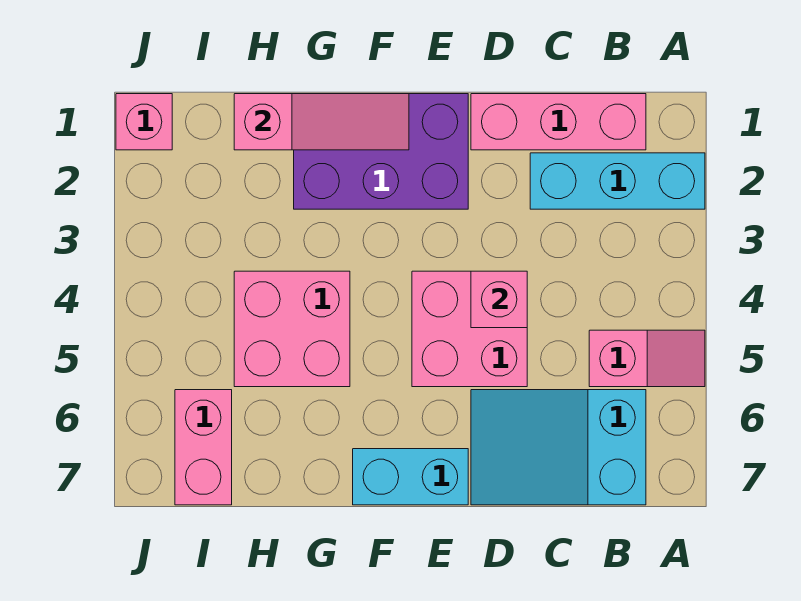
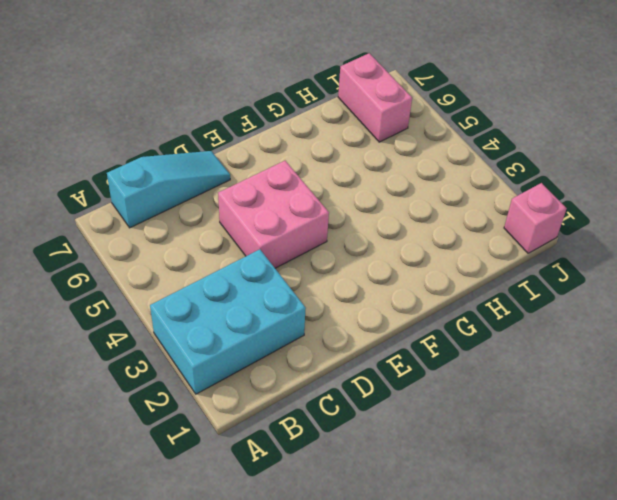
cyan brick A2:C3 level 1 -> cyan brick A2:C2 level 1
cyan slope B7:D7 level 1 top B -> cyan slope B6:D7 level 1 top B
none -> pink slope A5:B5 level 1 top B
none -> pink brick B1:D1 level 1
none -> purple brick E1:G2 level 1

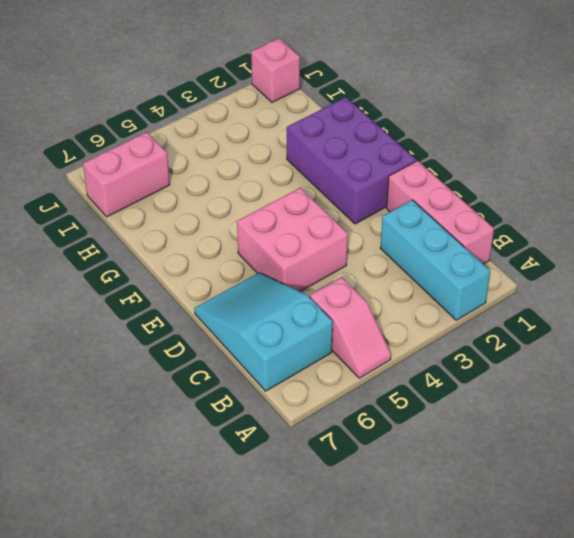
none -> cyan brick E7:F7 level 1
none -> pink brick G4:H5 level 1
none -> pink brick D4 level 2

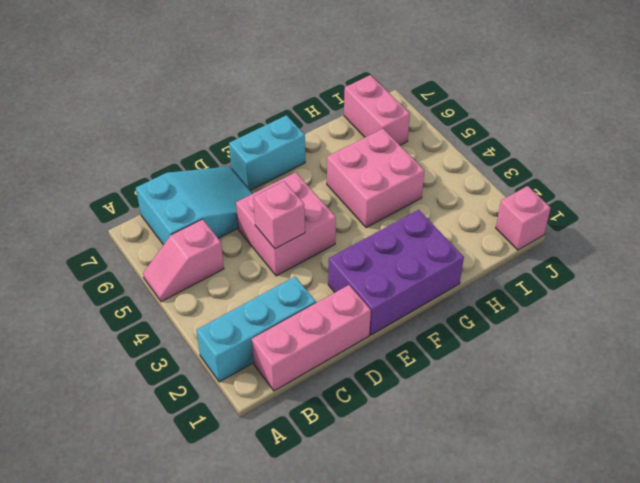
none -> pink slope F1:H1 level 2 top H

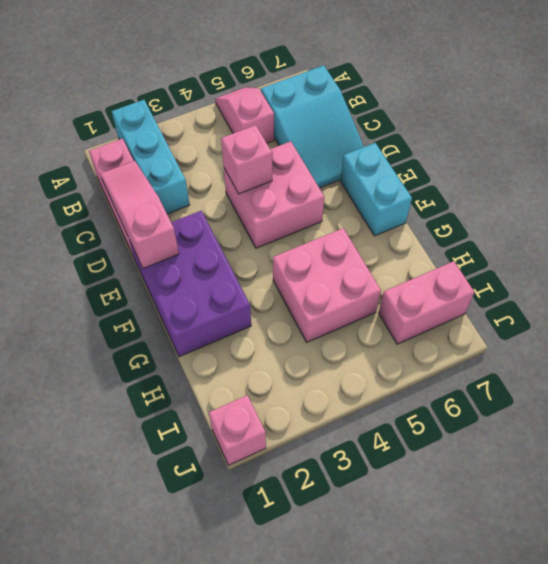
pink slope C1:E1 level 2 top E -> pink slope F1:H1 level 2 top H

